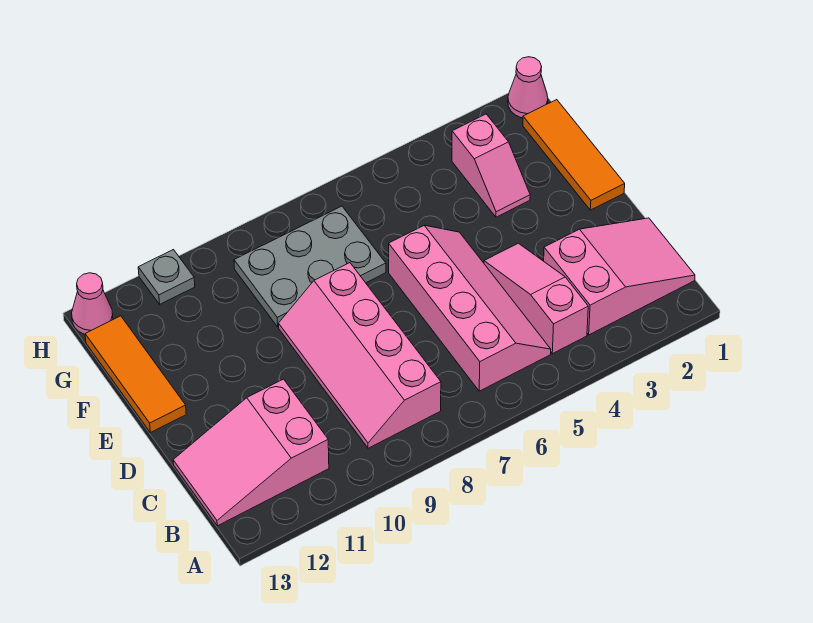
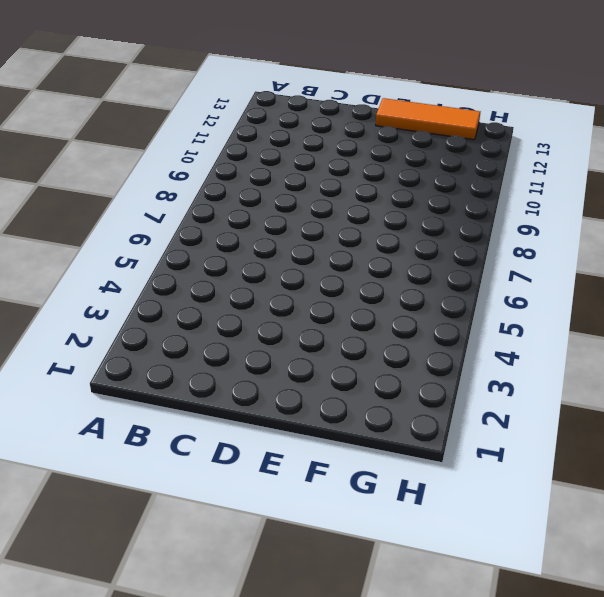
none -> pink slope B1:C3 level 1 top 3
none -> pink slope B4:D4 level 1 top B
none -> pink slope B5:E6 level 1 top 6

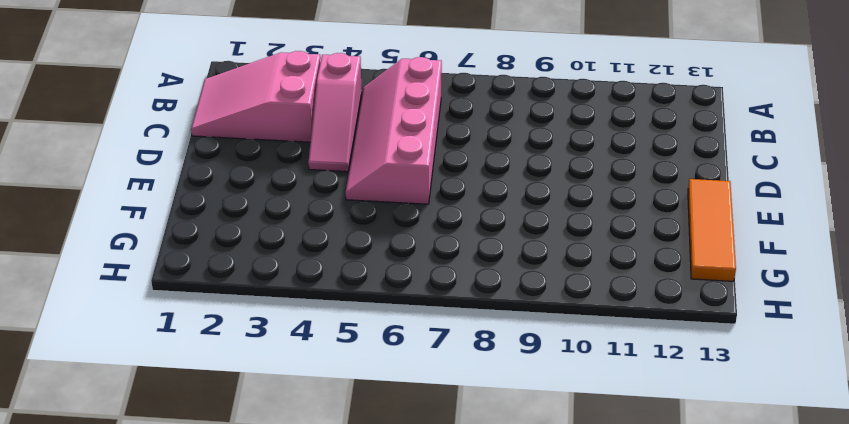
none -> pink slope B8:E9 level 1 top 8
none -> pink slope B11:C13 level 1 top 11
none -> orange tile E1:G1 level 1

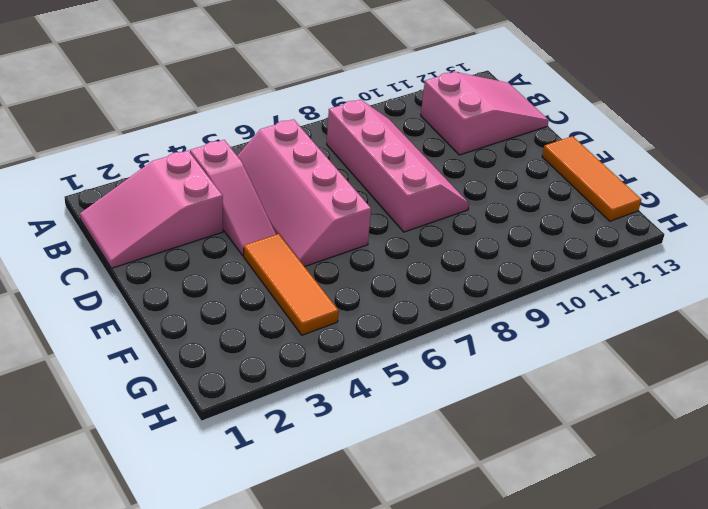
orange tile E4:G4 level 1 -> orange tile E1:G1 level 1
none -> pink slope F3:G3 level 1 top G
none -> grey plate F7:G9 level 1
none -> pink cone H1 level 1

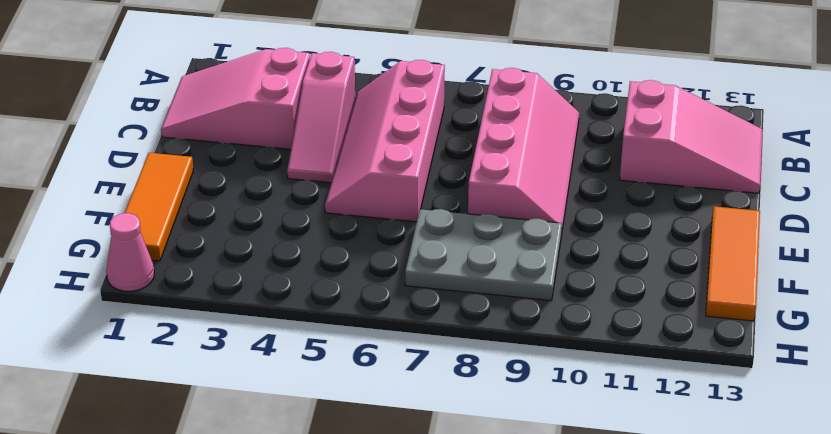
none -> pink slope F3:G3 level 1 top G
none -> grey plate H11 level 1
none -> pink cone H13 level 1

